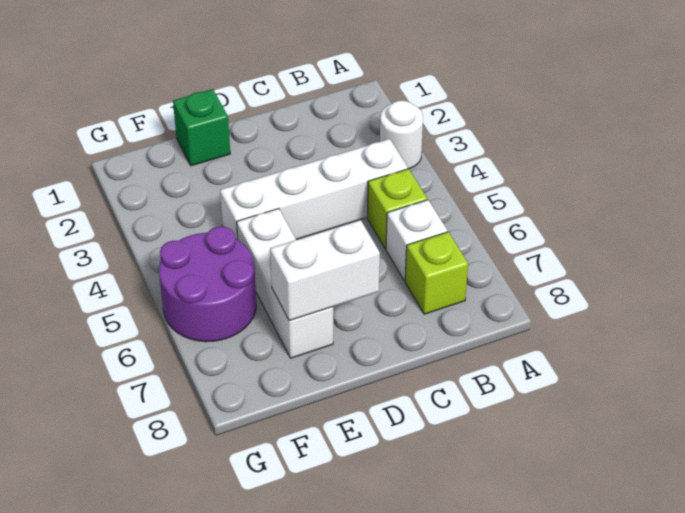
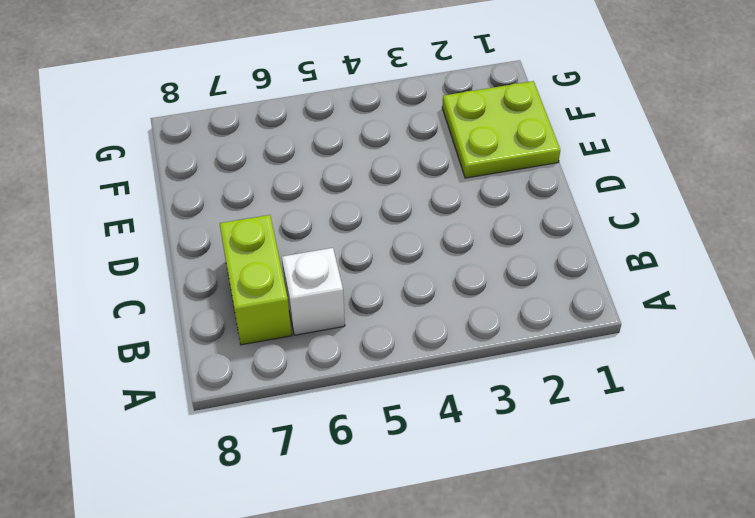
lime brick B7:C7 level 1 -> lime brick B7 level 1
lime plate E1:F2 level 1 -> green brick E1 level 1
none -> white round brick A3 level 1
none -> white brick B4:E4 level 1

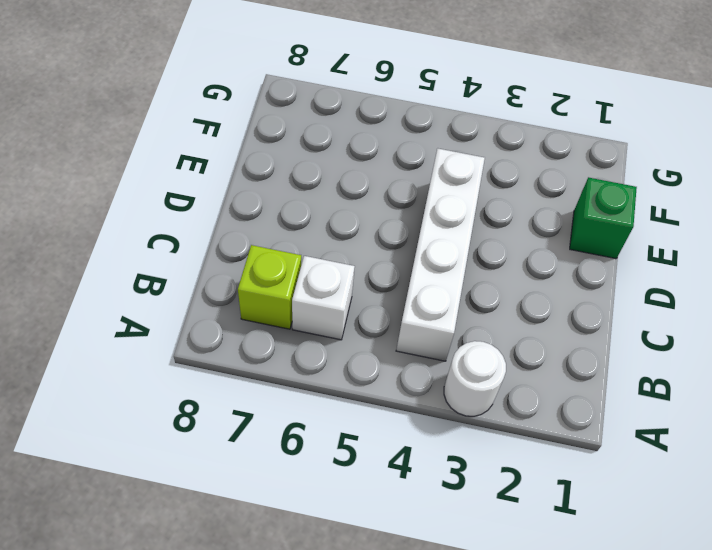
none -> lime brick B5 level 1
none -> white brick E5:E7 level 1

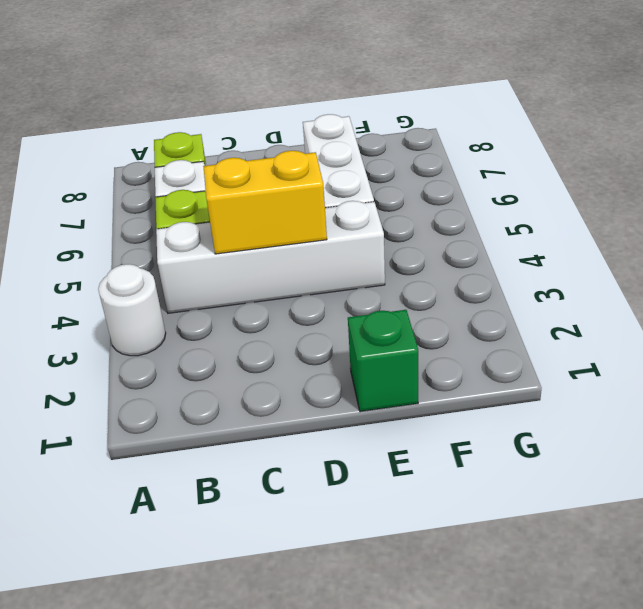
yellow brick C4:D4 level 2 -> none
none -> purple round brick F5:G6 level 1
none -> white brick D7:E7 level 2

